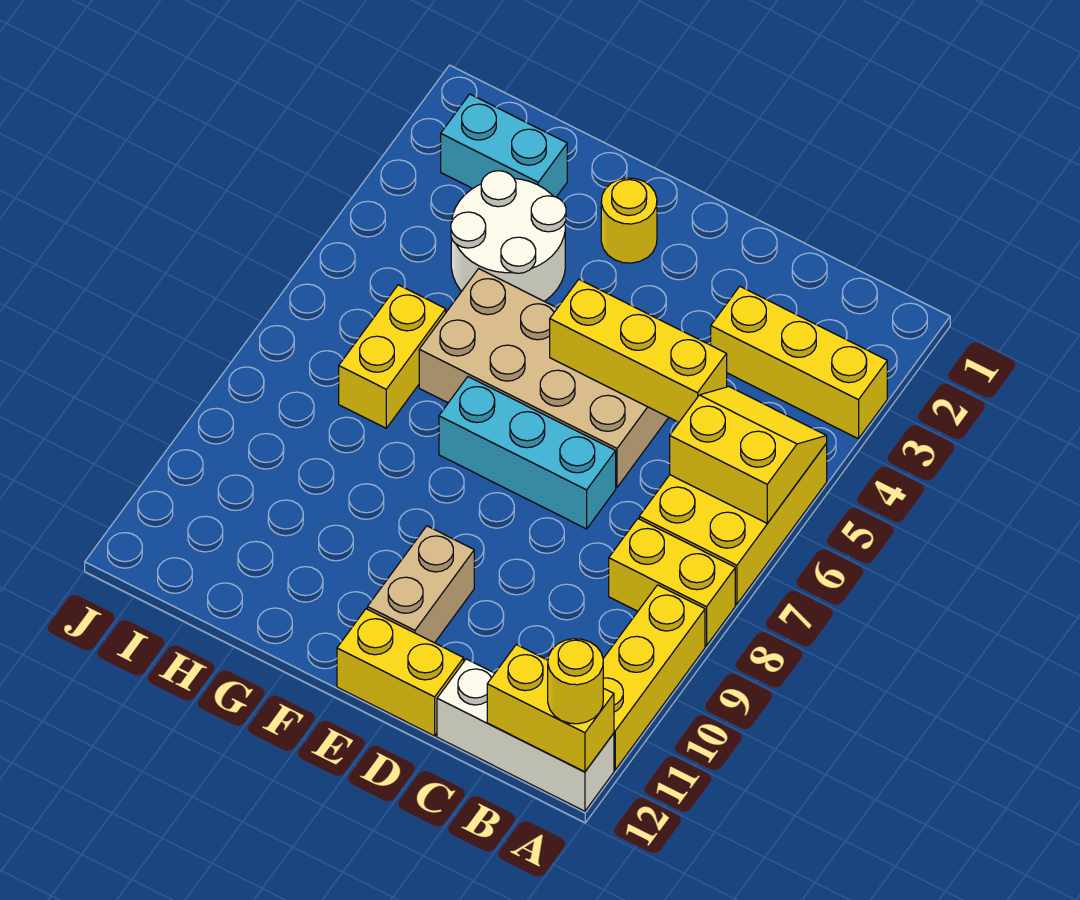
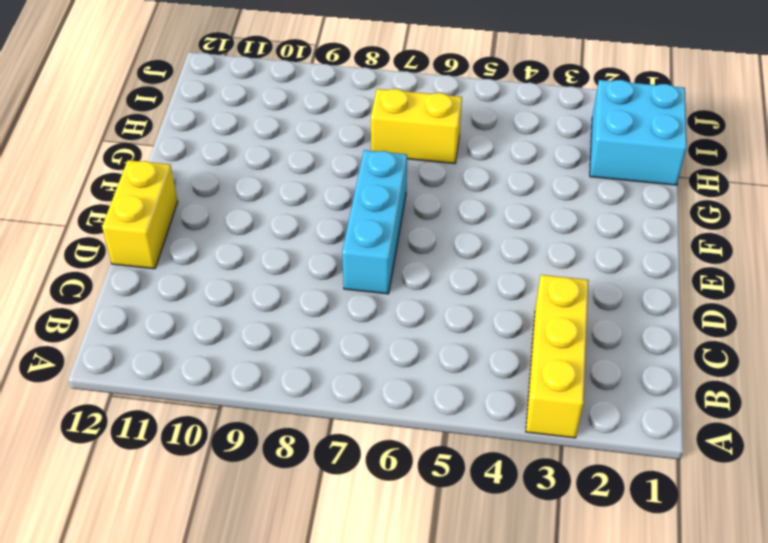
cyan brick H1:I2 level 1 -> cyan brick H2:I2 level 1
none -> yellow brick A5:B7 level 1
none -> yellow brick A8:B8 level 1
none -> yellow brick A9:A11 level 1

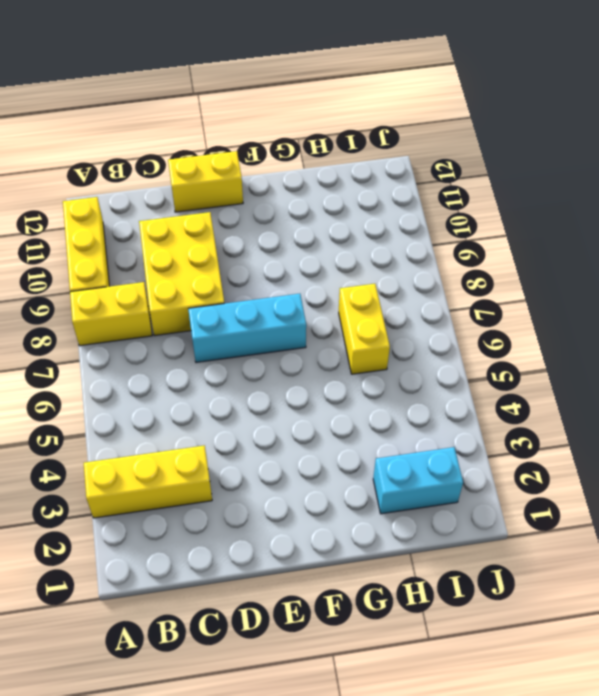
yellow brick C8:D10 level 1 -> yellow brick A5:B7 level 1
none -> white brick A12:C12 level 1
none -> tan brick D5:G6 level 1
none -> tan brick E10:E11 level 1

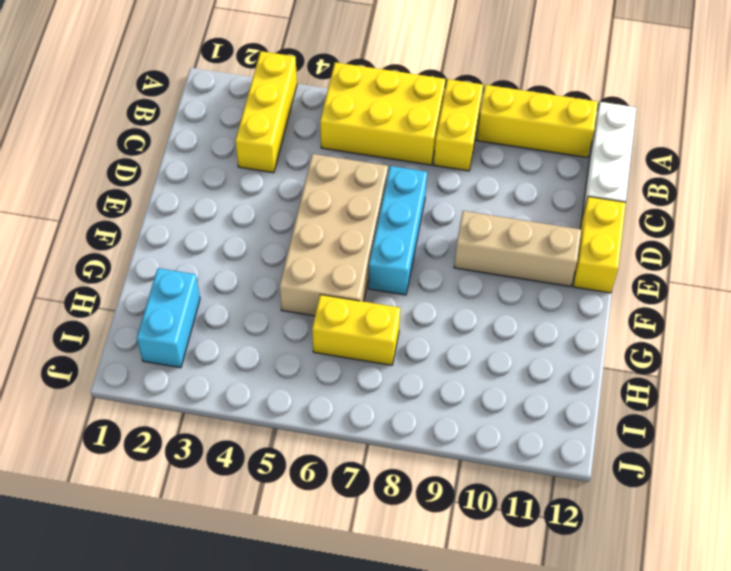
tan brick E9:E11 level 1 -> tan brick E10:E11 level 1
none -> yellow round brick F2 level 1
none -> white round brick G3:H4 level 1
none -> yellow slope A5:B6 level 2 top 6

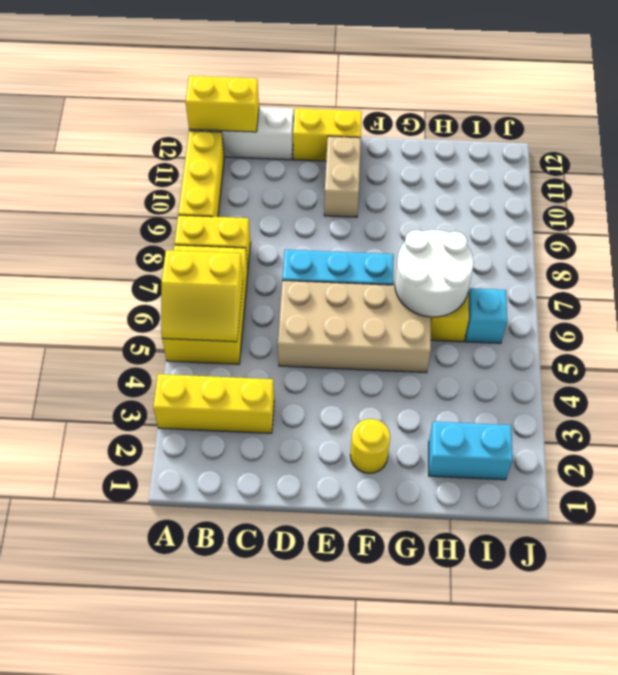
white round brick G6:H7 level 2 -> white round brick G3:H4 level 1
cyan brick I6 level 1 -> none
none -> yellow brick C5:E5 level 2
none -> yellow round brick A12 level 3

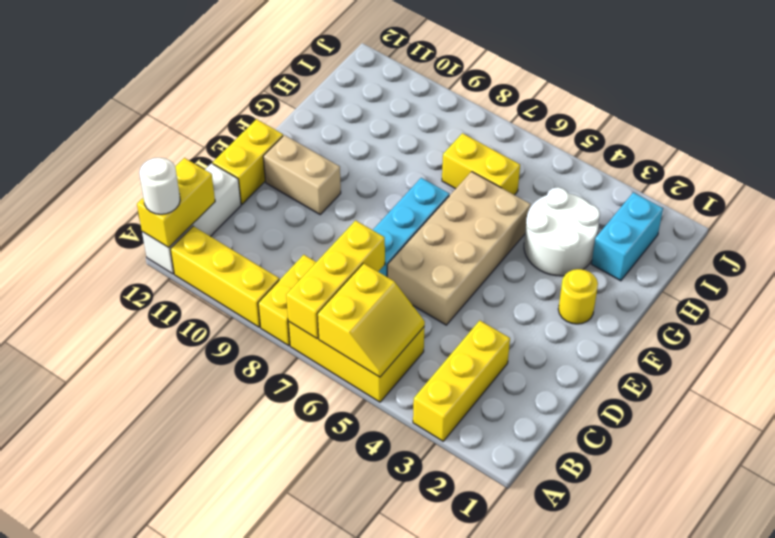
yellow brick A7:C7 level 2 -> yellow brick C5:E5 level 2
white round brick A12 level 3 -> yellow round brick A12 level 3

